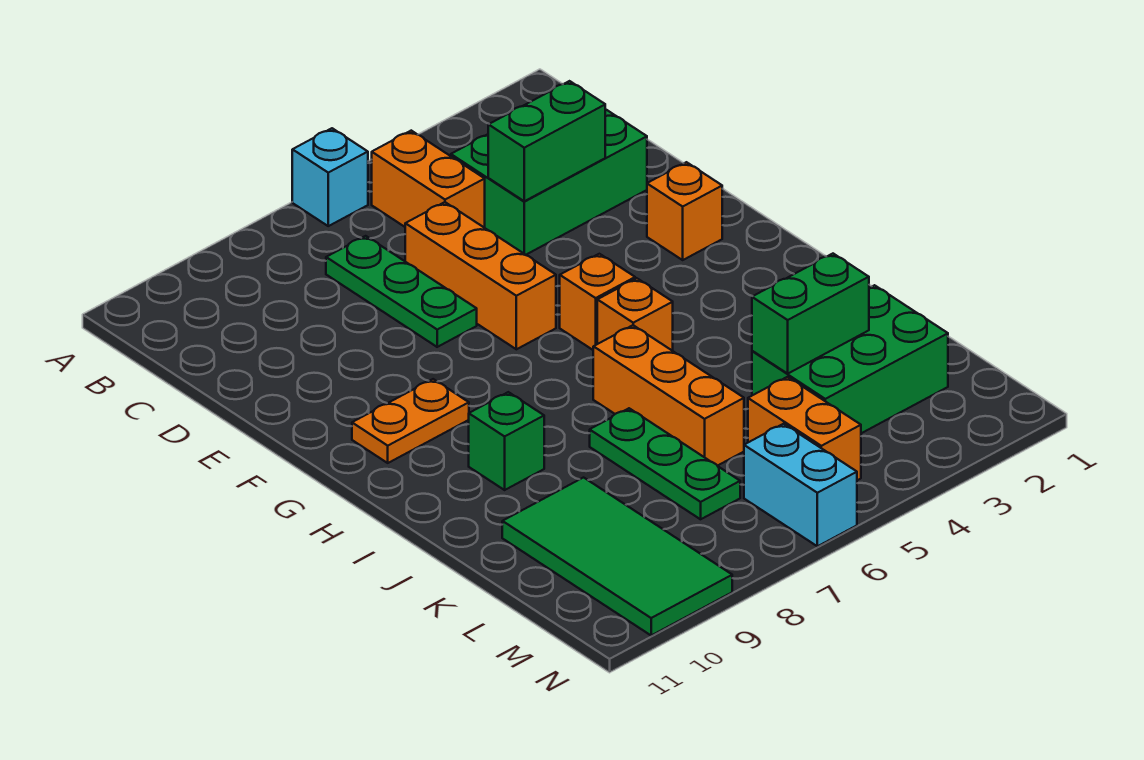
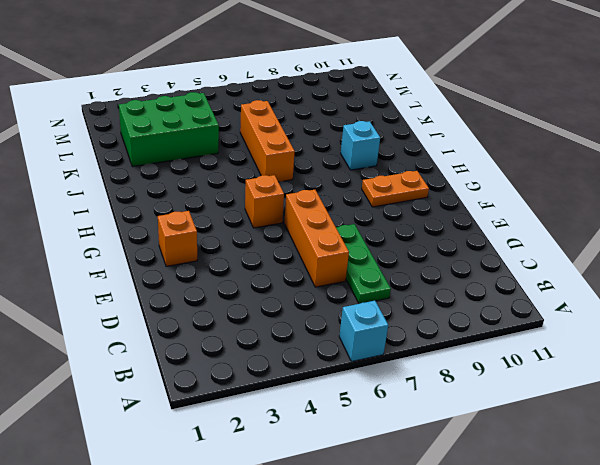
cyan brick I9 level 1 -> green brick I9 level 1
none -> orange brick B5:C5 level 1
none -> green brick C2:D4 level 1
none -> orange brick H5 level 1

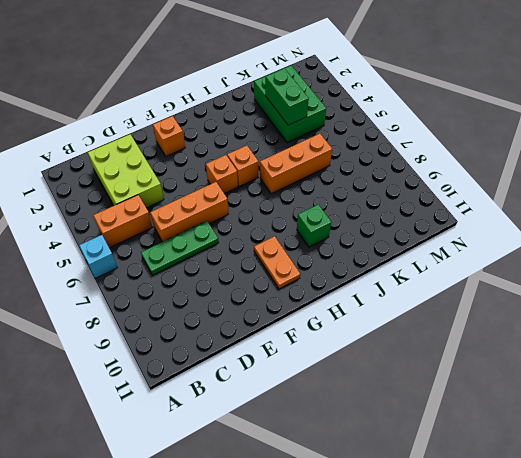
lime brick C2:D4 level 1 -> green brick C2:D4 level 1
none -> green plate J7:L7 level 1
none -> green tile K9:N10 level 1
none -> orange brick L5:M5 level 1

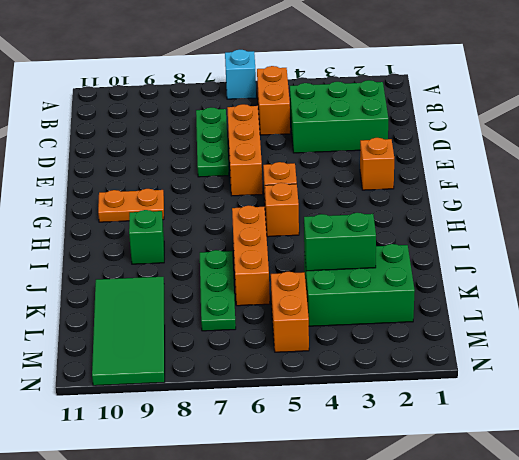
none -> cyan brick M6:N6 level 1
none -> green brick D3:D4 level 2

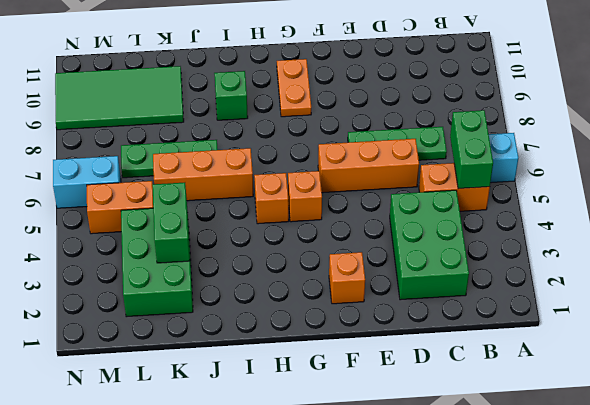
green brick B5:B6 level 2 -> green brick D3:D4 level 2

